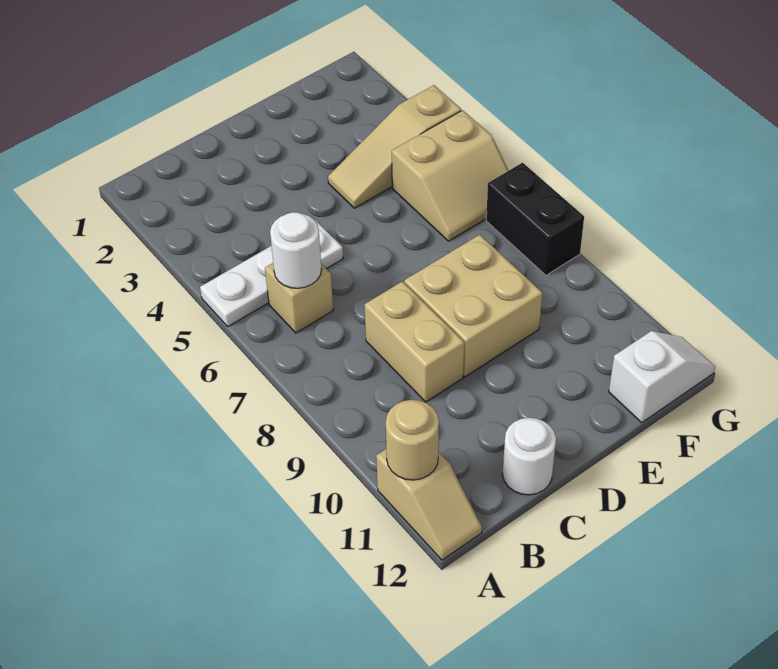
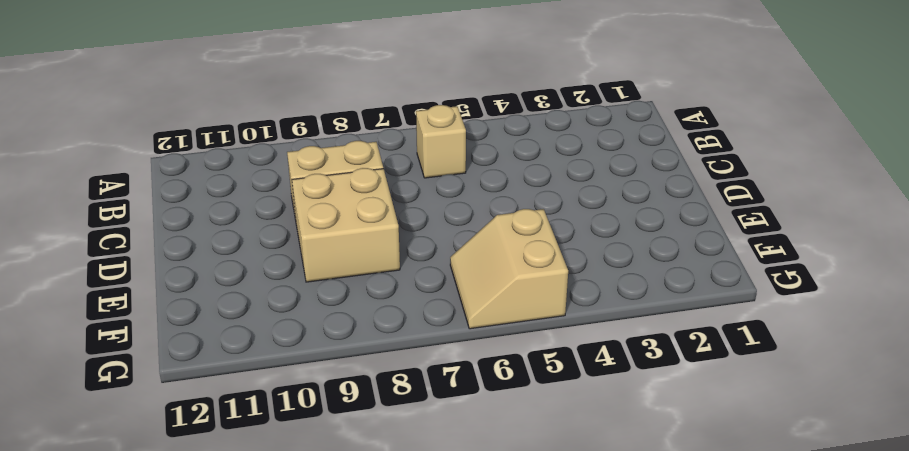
none -> white plate A5:C5 level 1
none -> tan slope A11:A12 level 1 top 11
none -> white round brick C12 level 1

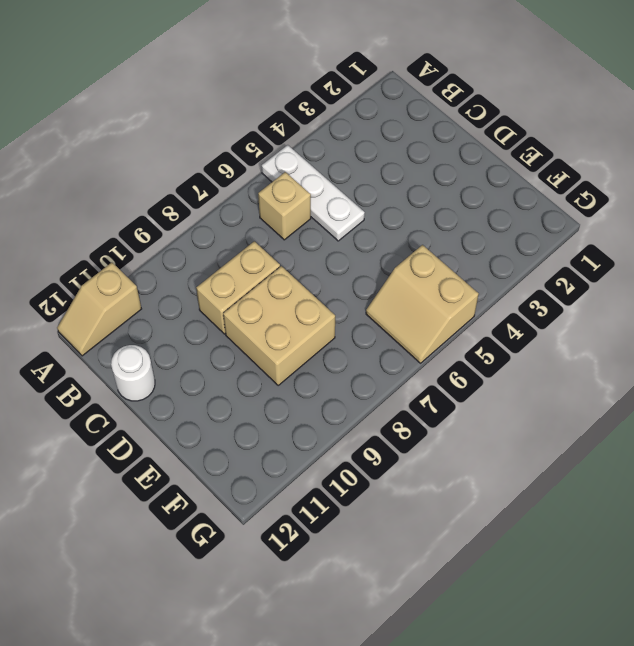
none -> tan slope E4:G4 level 1 top G
none -> white slope F12:G12 level 1 top F
none -> black brick G7:G8 level 1

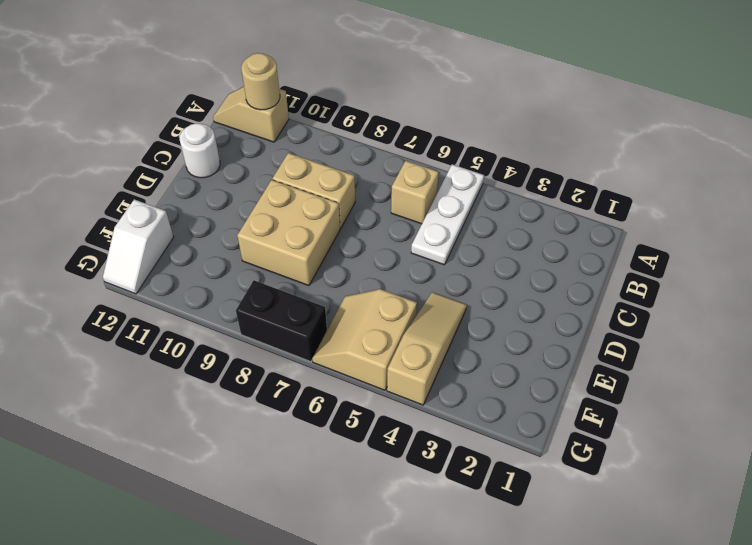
none -> white round brick B6 level 2

